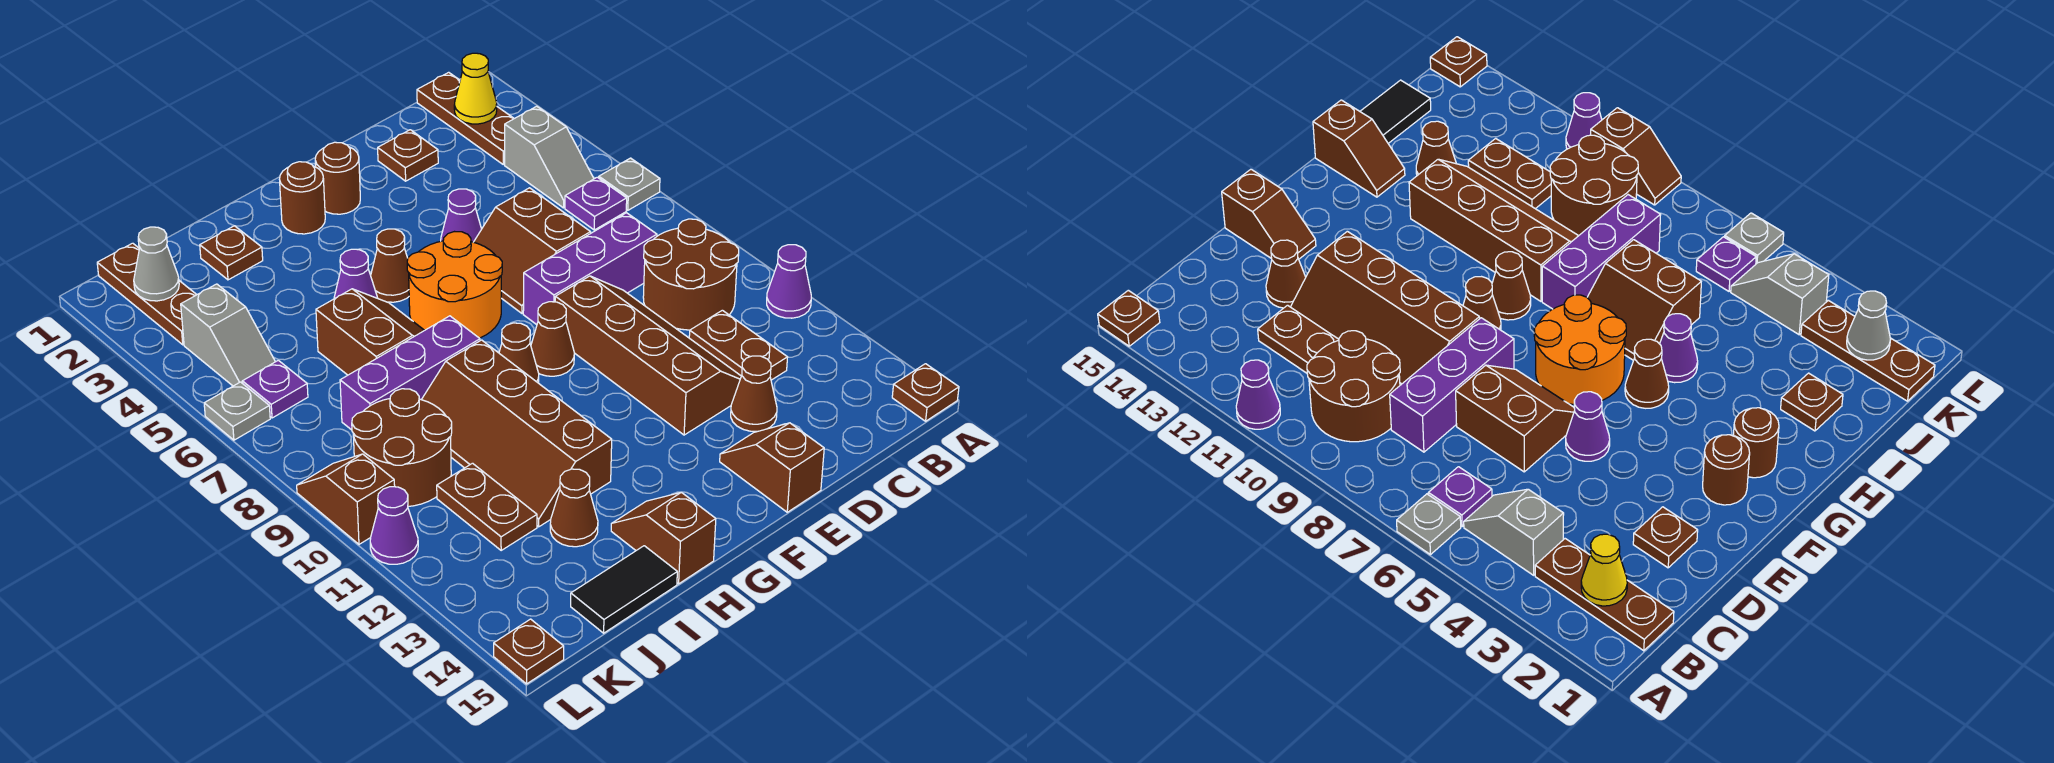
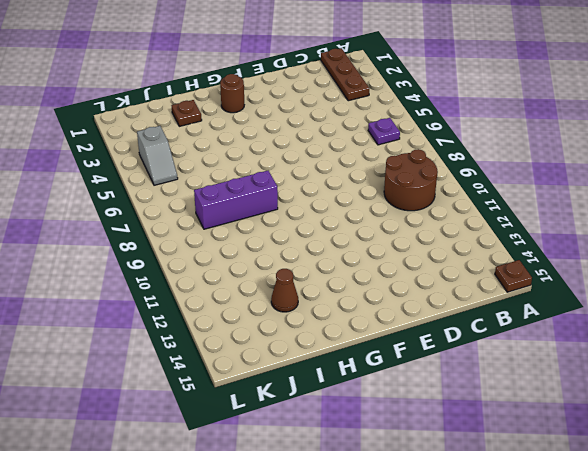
none -> grey plate A6 level 1
none -> purple cone A11 level 1
none -> grey slope B4:B5 level 1 top 4
none -> purple brick C8:E8 level 1

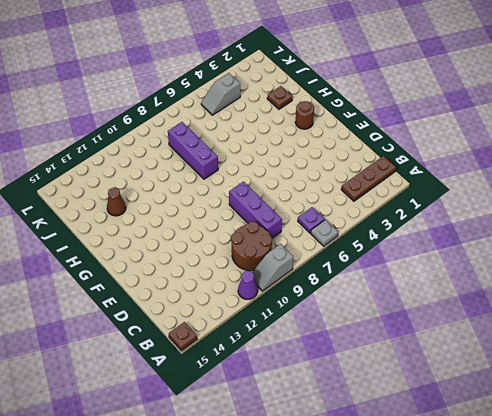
grey slope A9:A10 level 1 top 9 -> grey slope B4:B5 level 1 top 4
none -> brown plate C11:C12 level 1
none -> brown plate D2 level 1
none -> brown slope D6:E7 level 1 top D
none -> brown slope D9:E12 level 1 top E

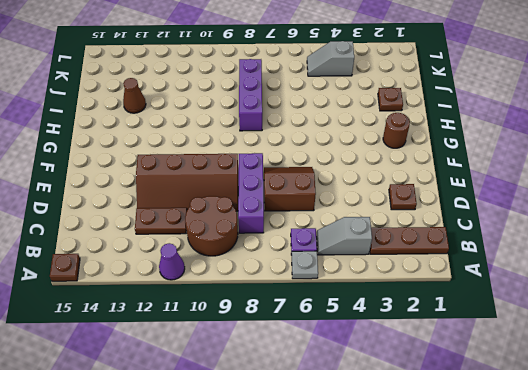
none -> brown cone D13 level 1
none -> purple cone E5 level 1
none -> brown slope E14:E15 level 1 top 15
none -> brown round brick F2 level 1

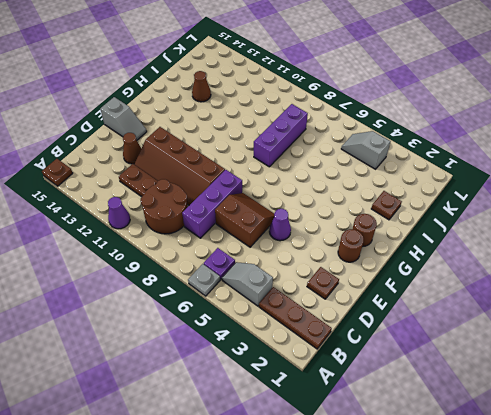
grey slope E14:E15 level 1 top 15 -> brown slope E14:E15 level 1 top 15
none -> orange round brick F6:G7 level 1
none -> brown cone F9 level 1
none -> brown cone G5 level 1
none -> brown cone G9 level 1

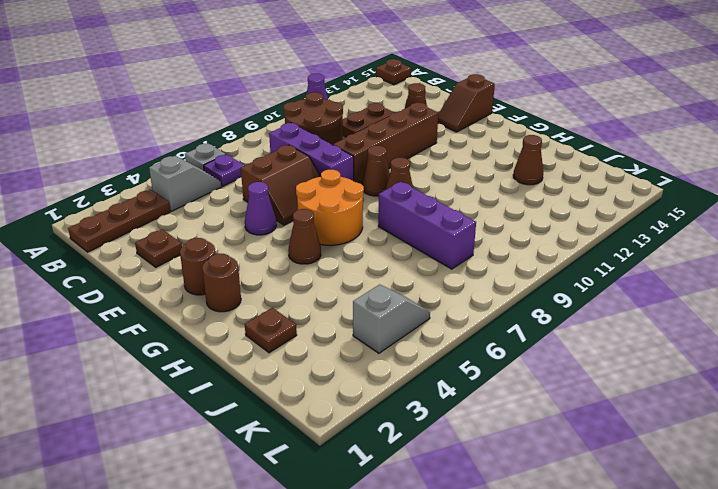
none -> purple cone H5 level 1
none -> brown slope H6:I7 level 1 top I
none -> brown slope H9:I12 level 1 top H
none -> brown slope H14:H15 level 1 top 15

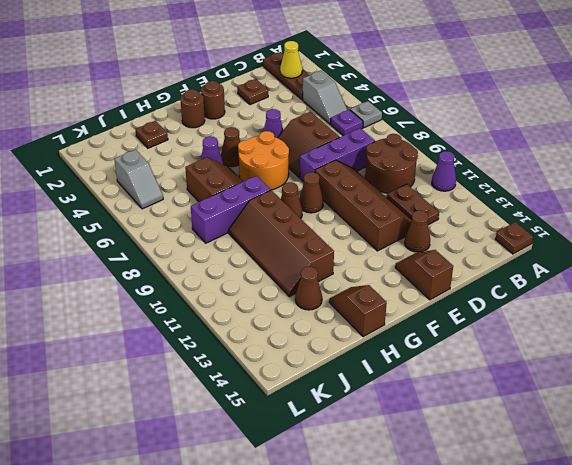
none -> black tile I15:J15 level 1
none -> brown round brick J9:K10 level 1
none -> brown plate J11:J12 level 1
none -> brown plate K1:K3 level 1

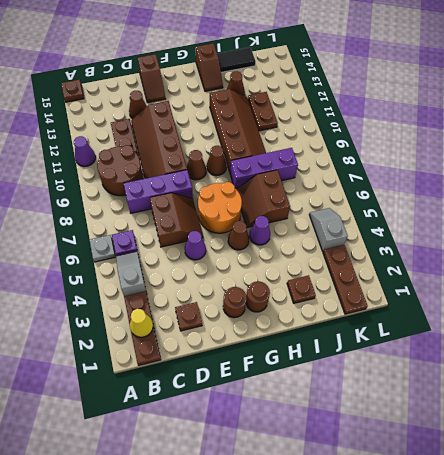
none -> brown round brick J9:K10 level 1
none -> purple plate K6 level 1
none -> grey plate L6 level 1
none -> brown slope L9:L10 level 1 top 10

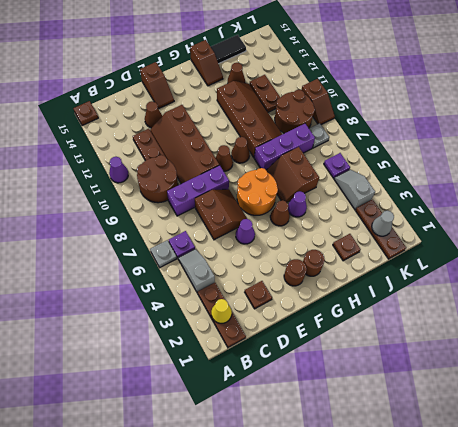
grey plate K8 level 1 -> grey plate L6 level 1
none -> purple cone L11 level 1
none -> brown plate L15 level 1

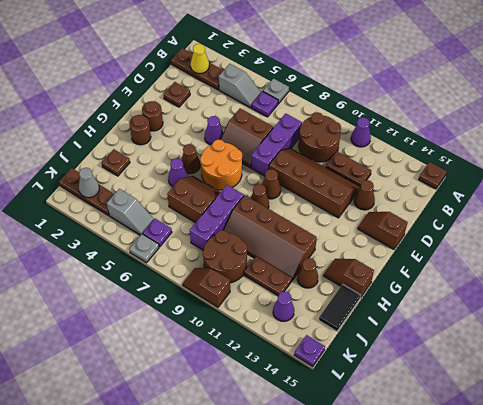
purple cone K13 level 1 -> purple cone L11 level 1
purple plate L15 level 1 -> brown plate L15 level 1

